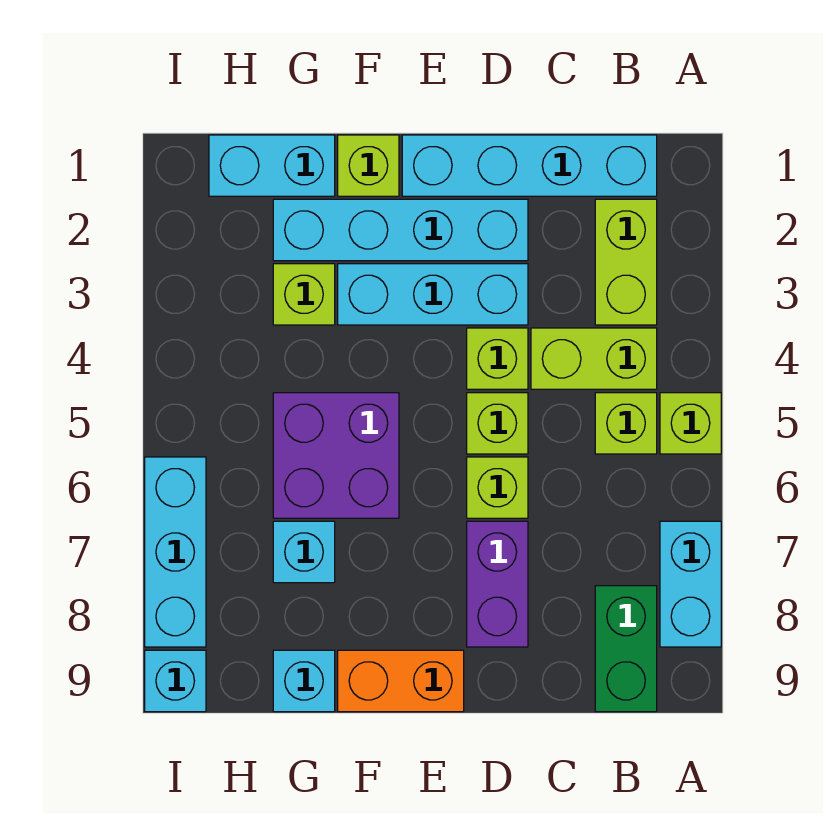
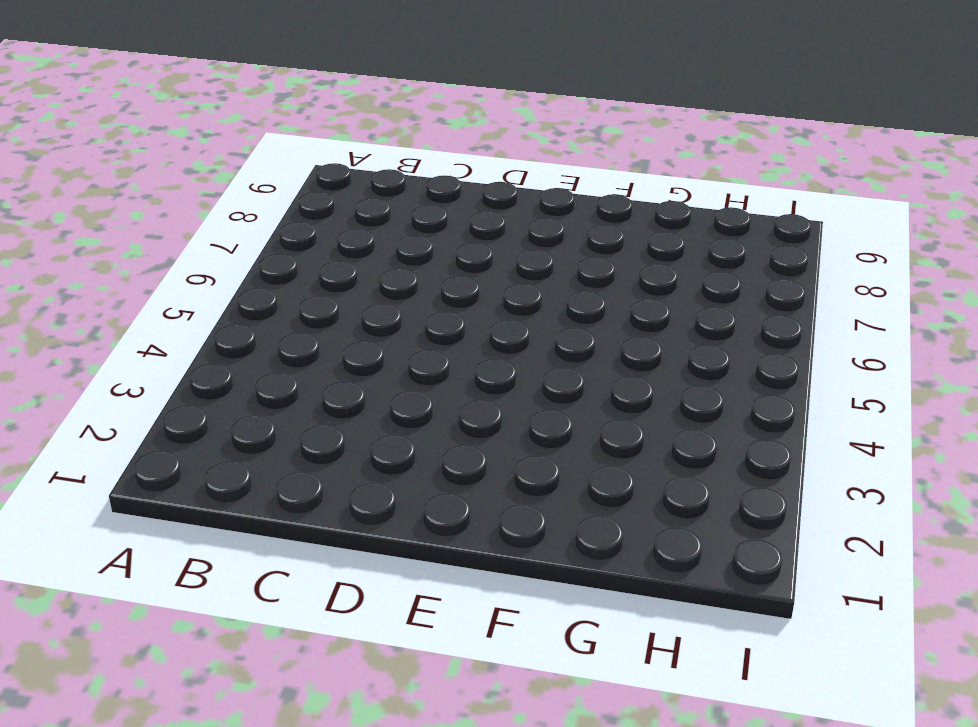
none -> lime brick A5 level 1
none -> cyan brick A7:A8 level 1
none -> cyan brick B1:E1 level 1

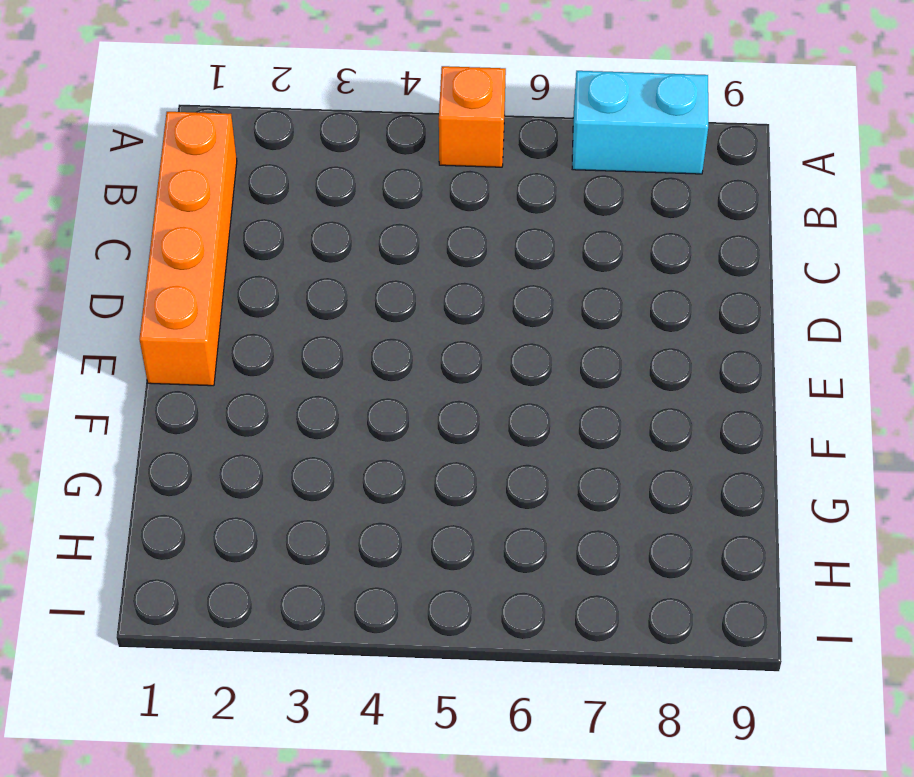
orange brick A5 level 1 -> lime brick A5 level 1
orange brick B1:E1 level 1 -> cyan brick B1:E1 level 1
none -> lime brick B2:B3 level 1
none -> lime brick B4:C4 level 1
none -> lime brick B5 level 1

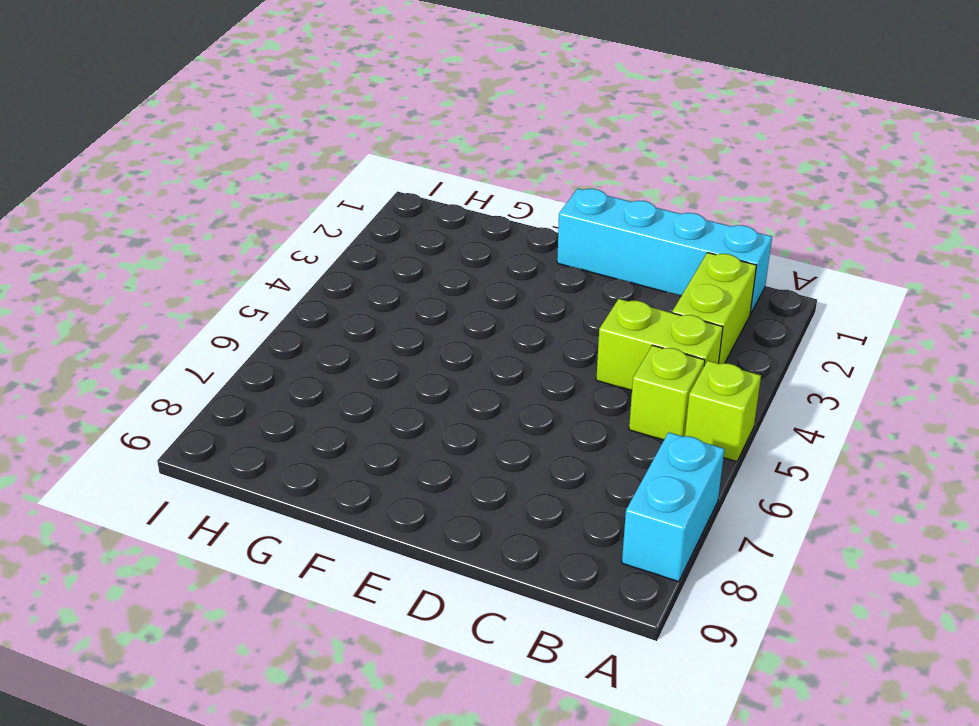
none -> green brick B8:B9 level 1
none -> cyan brick D2:G2 level 1
none -> cyan brick D3:F3 level 1

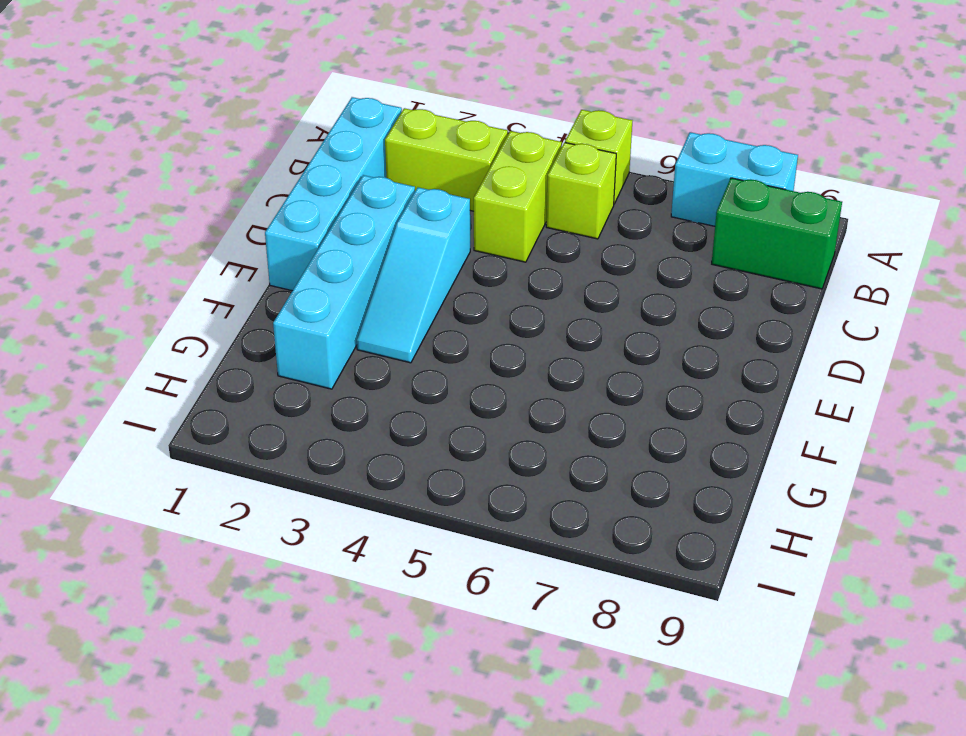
cyan slope D3:F3 level 1 top D -> cyan brick D3:F3 level 1
none -> lime brick D4 level 1
none -> lime brick D5 level 1
none -> lime brick D6 level 1

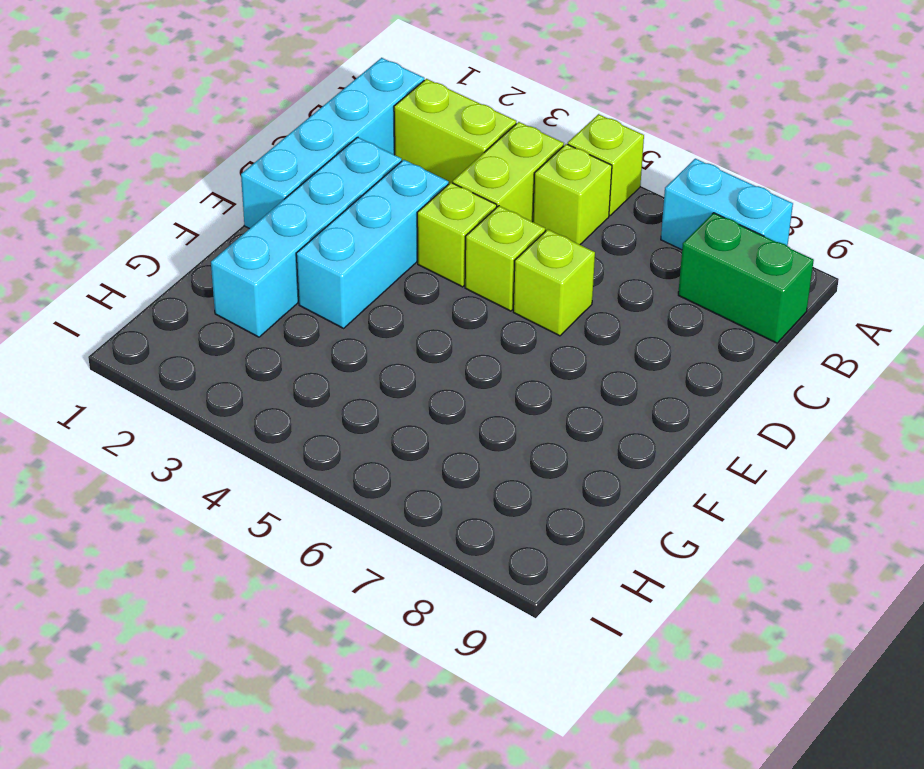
none -> purple brick D7:D8 level 1
none -> orange brick E9:F9 level 1
none -> lime brick F1 level 1

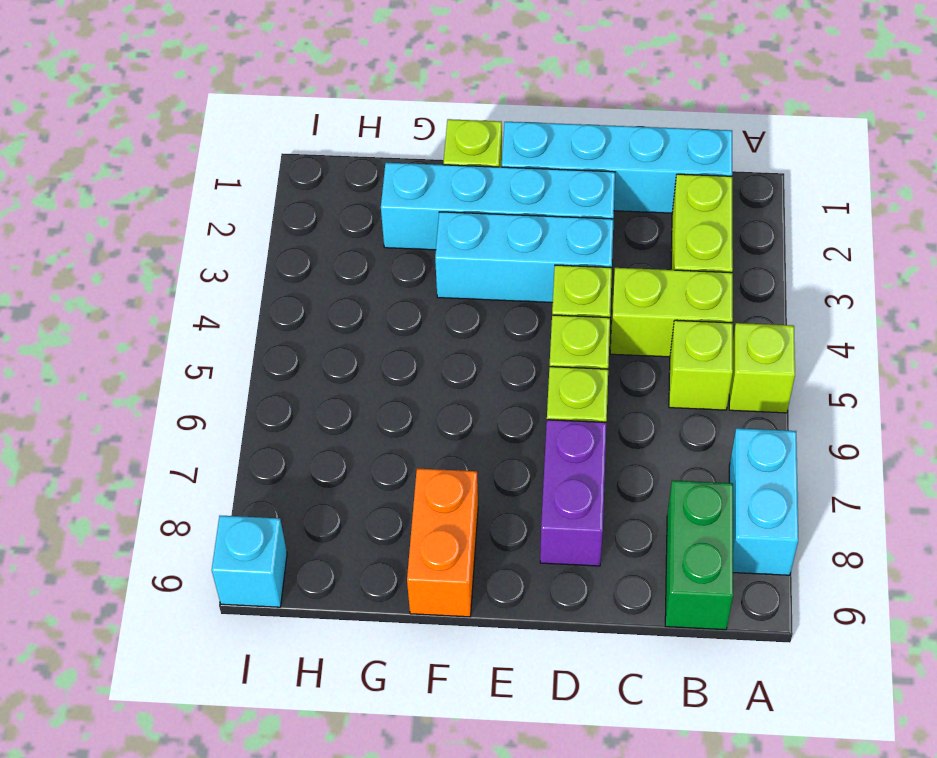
orange brick F8:F9 level 1 -> orange brick E9:F9 level 1
none -> purple brick F5:G6 level 1
none -> cyan brick G1:H1 level 1
none -> lime brick G3 level 1

